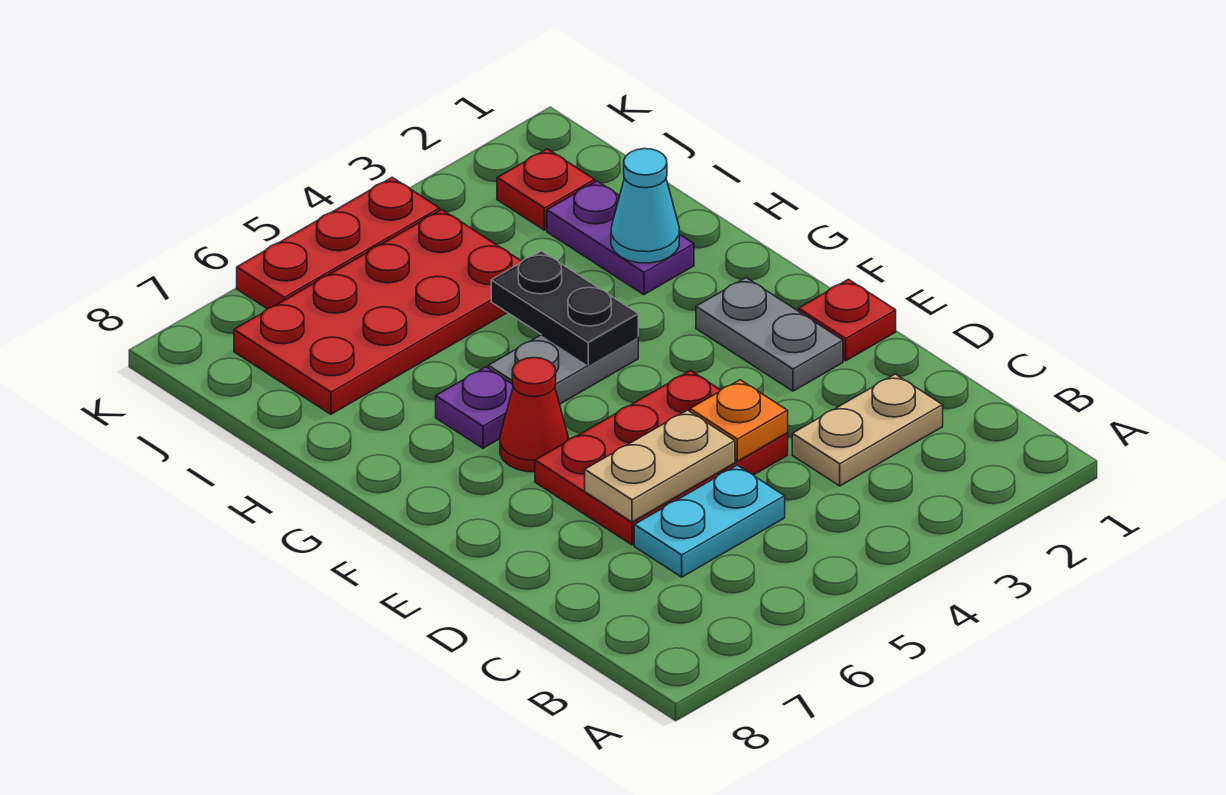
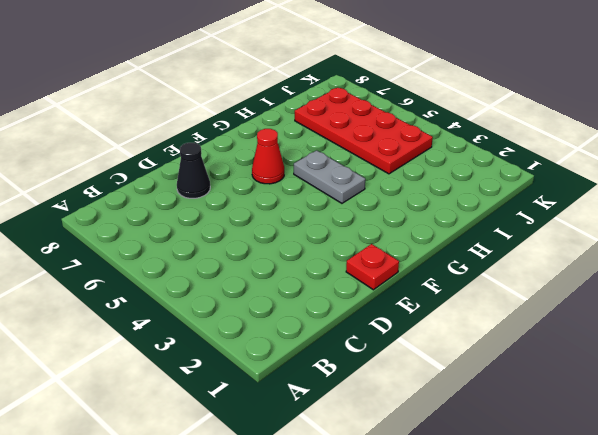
black cone D7 level 1 -> none
none -> tan plate C2:C3 level 1
none -> cyan plate C5:C6 level 1
none -> red plate D4:E6 level 1

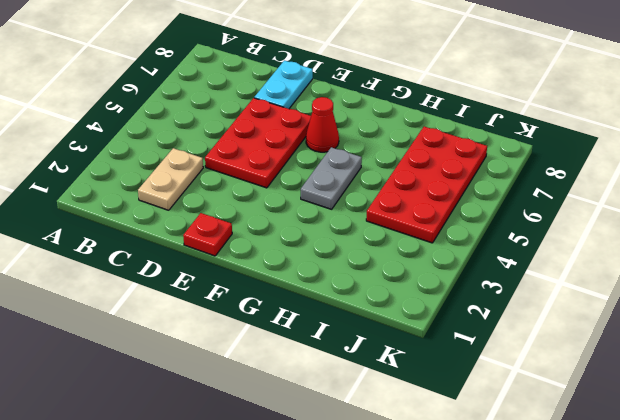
cyan plate D7:D8 level 1 -> cyan plate C5:C6 level 1
none -> grey plate E2:F2 level 1
none -> purple plate G6 level 1
none -> purple plate H2:I2 level 1

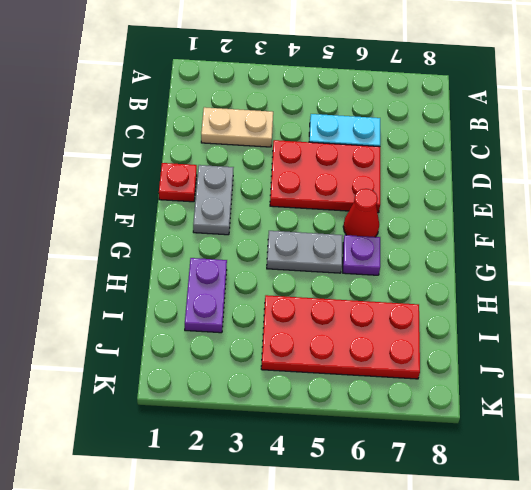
none -> red plate J2 level 1
none -> red plate K4:K6 level 1
none -> orange plate D4 level 2

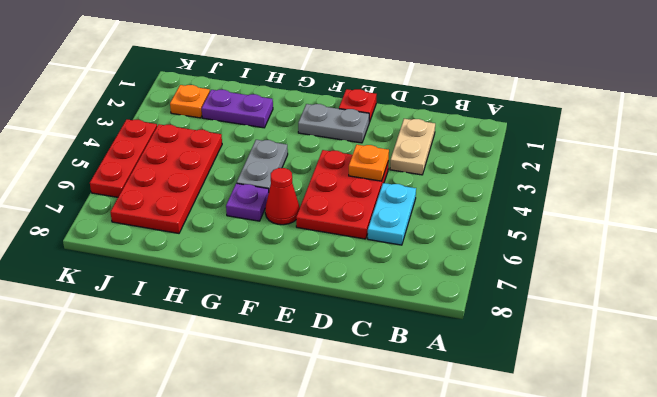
orange plate J2 level 1 -> red plate J2 level 1
none -> tan plate D5:D6 level 2
none -> black plate G4:H4 level 2
none -> cyan cone H2 level 2

